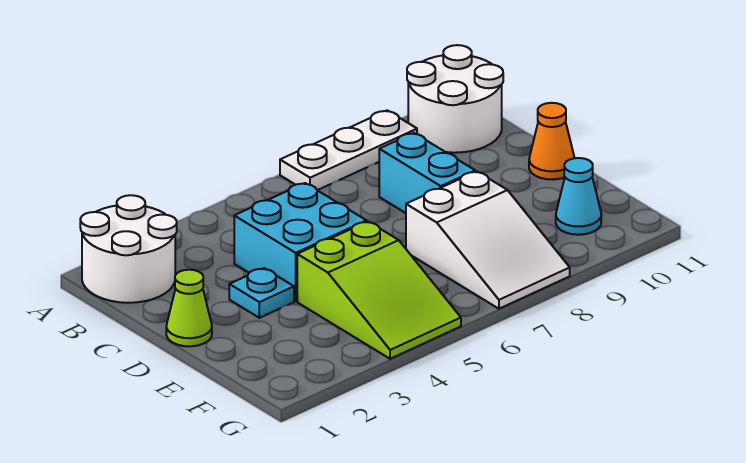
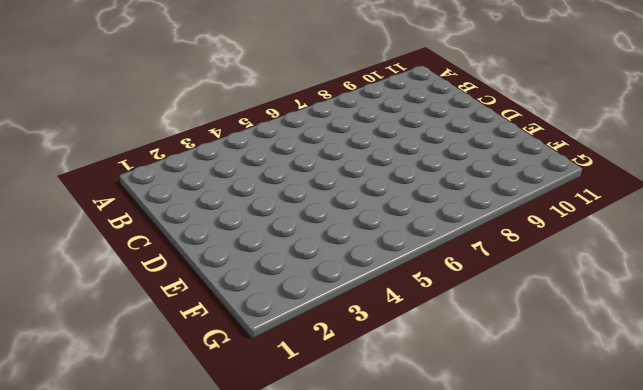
none -> white round brick A1:B2 level 1
none -> white plate A7:A9 level 1

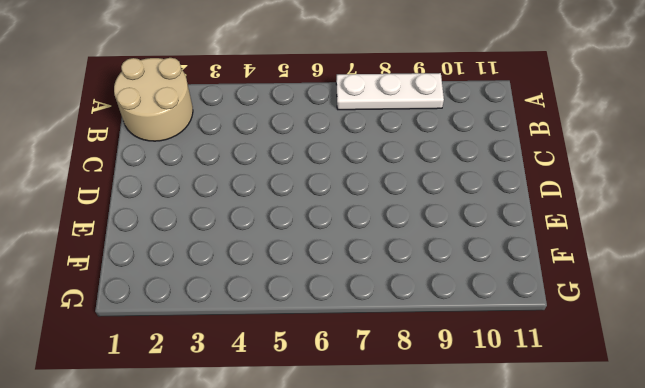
tan round brick A1:B2 level 1 -> white round brick A1:B2 level 1
none -> white round brick A10:B11 level 1
none -> cyan brick C4:D5 level 1

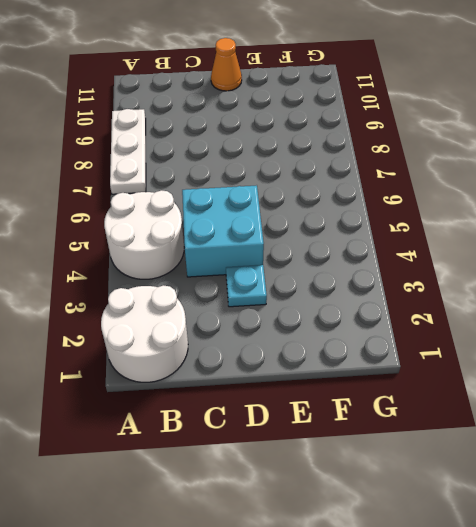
white round brick A4:B5 level 1 -> white round brick A10:B11 level 1
none -> cyan brick C8:D8 level 1
none -> lime cone D1 level 1

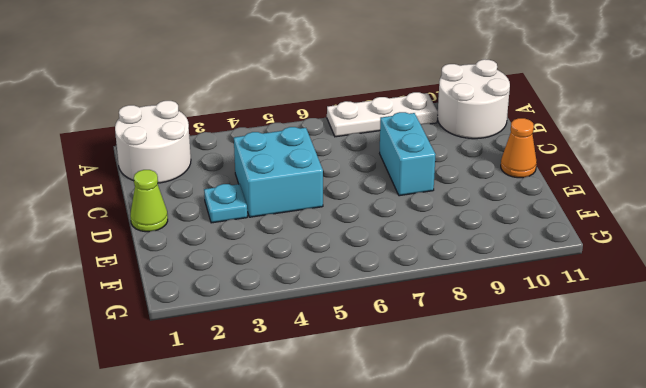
none -> lime slope E4:G5 level 1 top E
none -> white slope E7:G8 level 1 top E

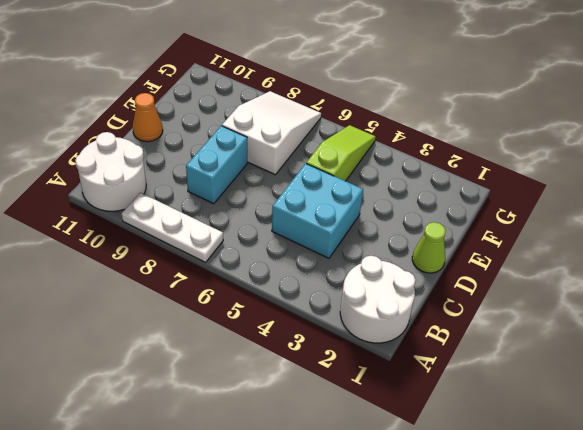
lime slope E5:G5 level 1 top E -> lime slope E4:G5 level 1 top E
none -> cyan plate D3 level 1
none -> cyan cone F10 level 1

